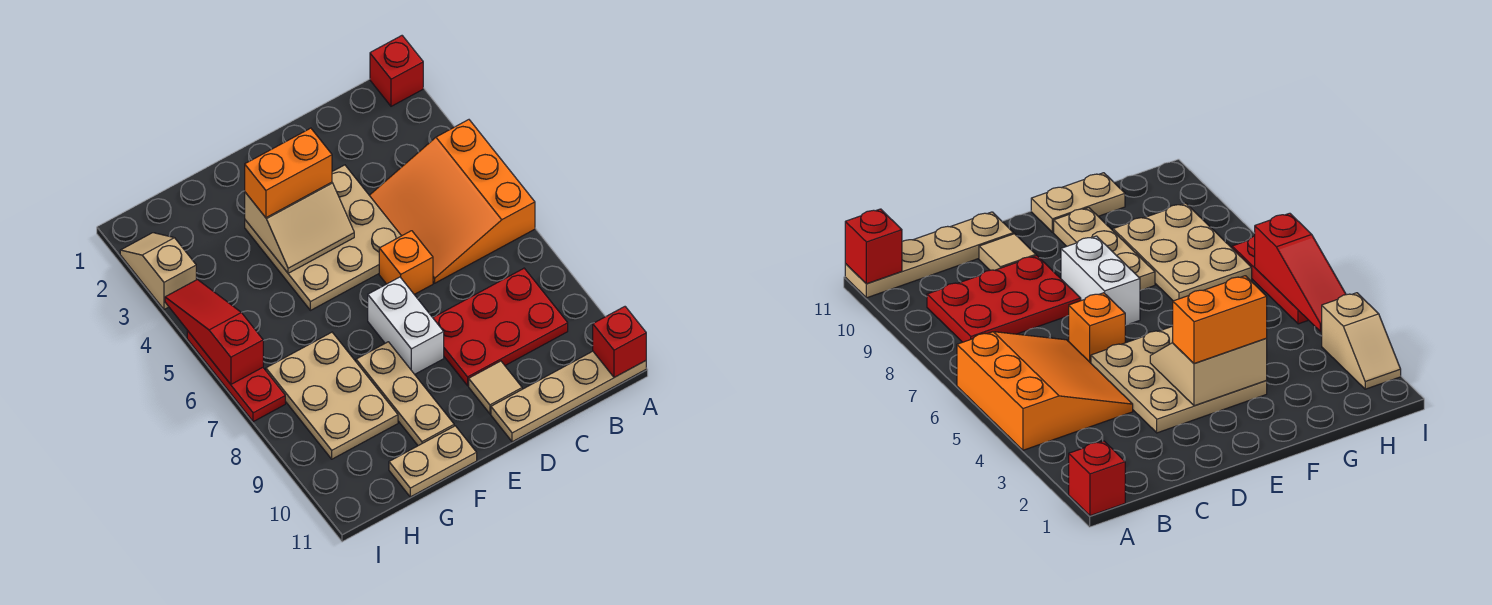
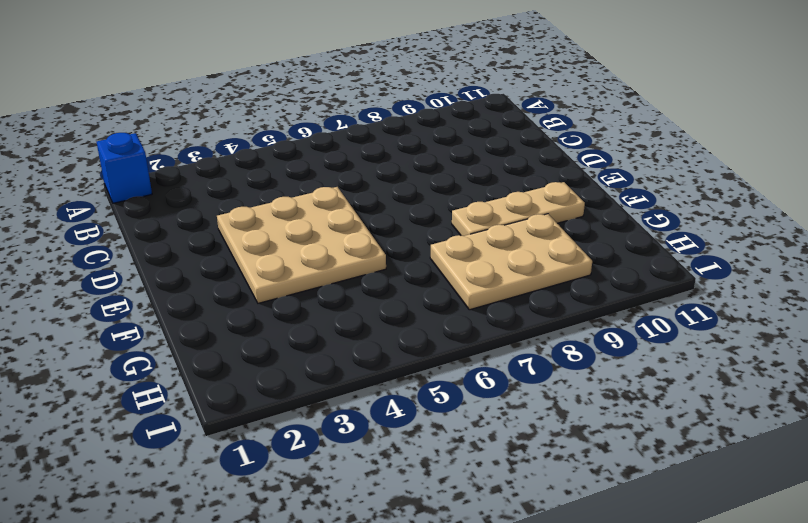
blue brick A1 level 1 -> red brick A1 level 1
none -> orange slope A4:C6 level 1 top A
none -> tan plate A11:D11 level 1
none -> red plate B8:D9 level 1

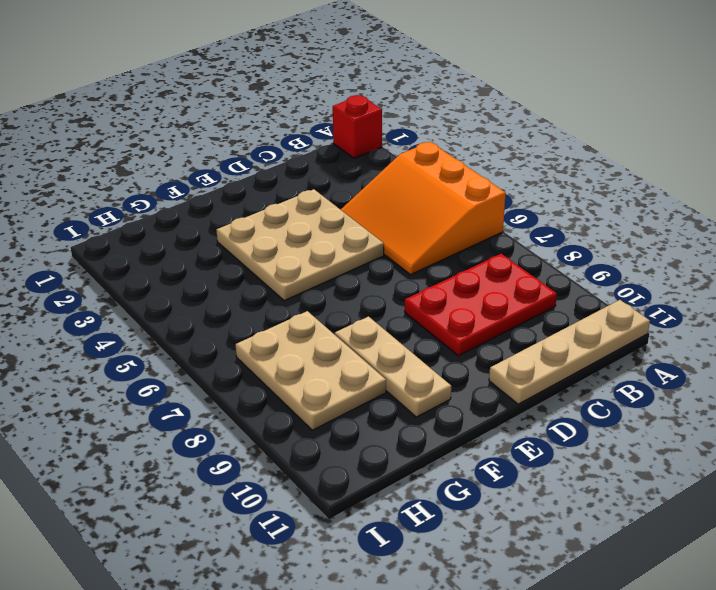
none -> orange brick D6 level 1
none -> tan tile D10 level 1
none -> white brick E7:E8 level 1

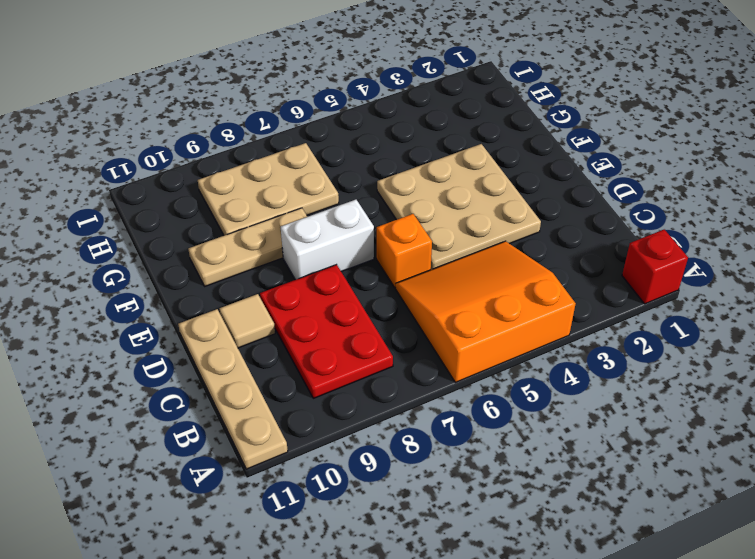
none -> tan plate F11:G11 level 1
none -> tan slope I2:I3 level 1 top 3
none -> red plate I5:I7 level 1

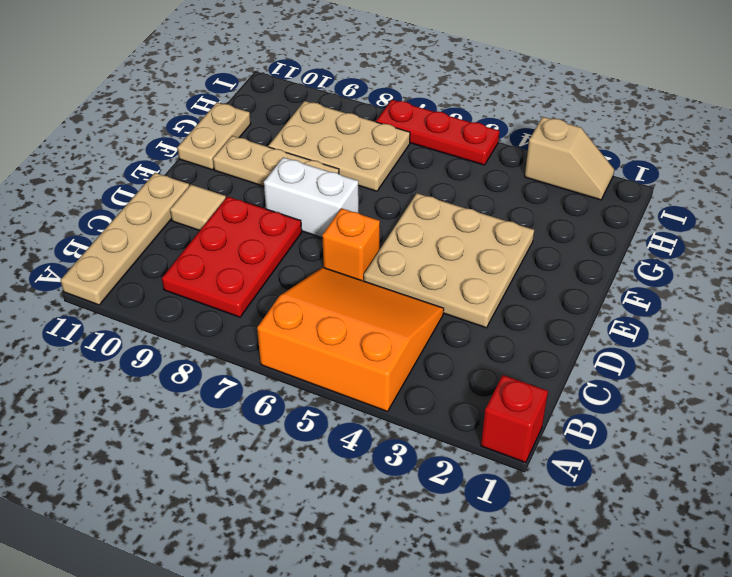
none -> red brick A11 level 2
none -> tan slope E3:F4 level 2 top 3
none -> red slope I4:I6 level 2 top 6

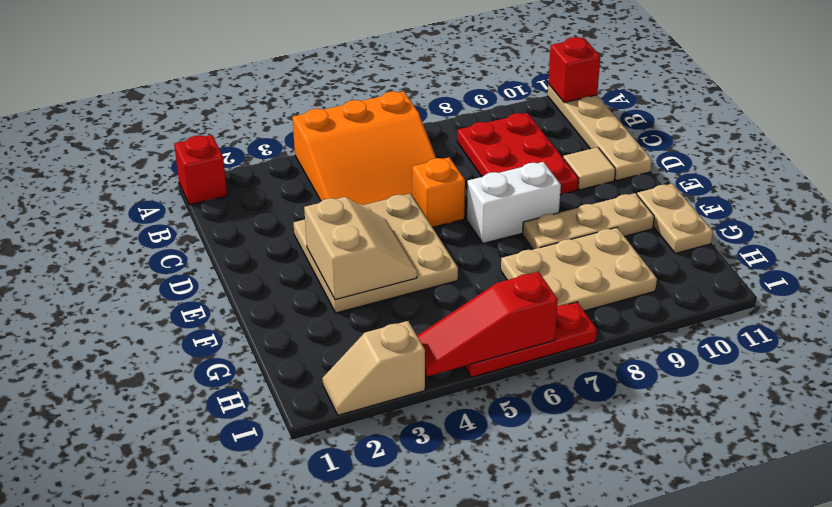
none -> orange brick E3:F3 level 3

